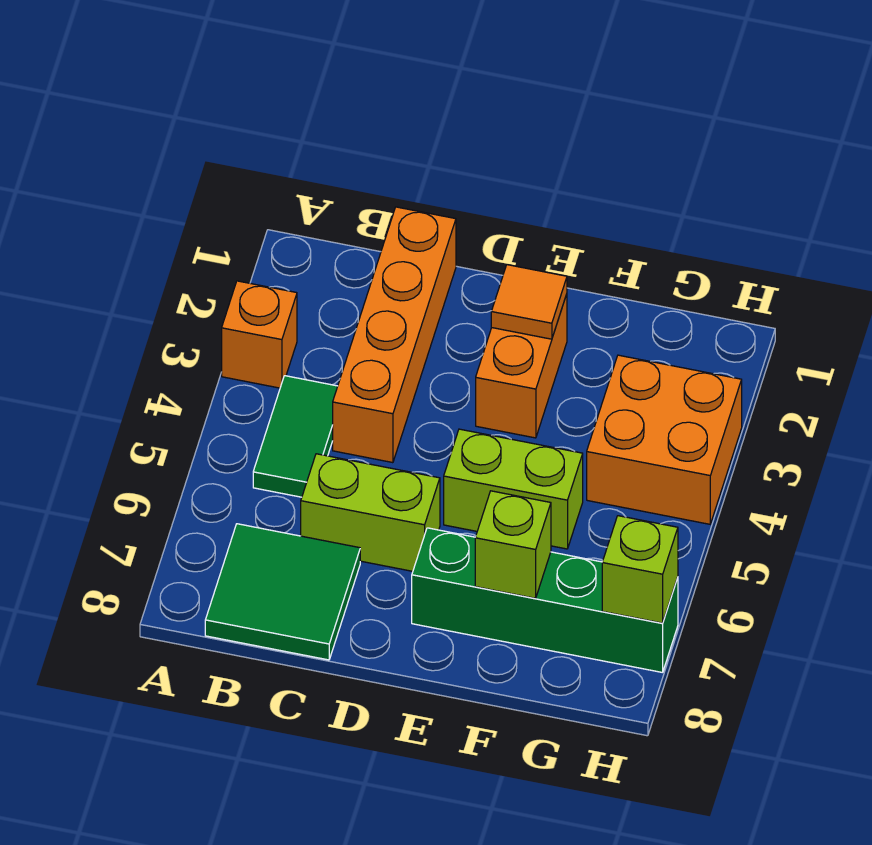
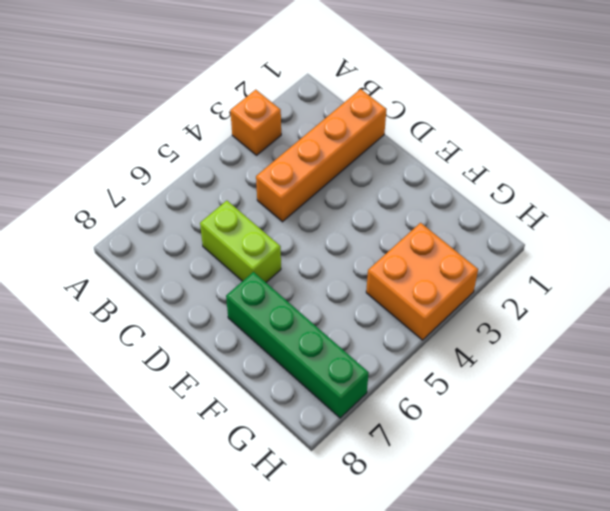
none -> green tile B4:B5 level 1
none -> green tile B7:C8 level 1
none -> orange brick E2:E3 level 1

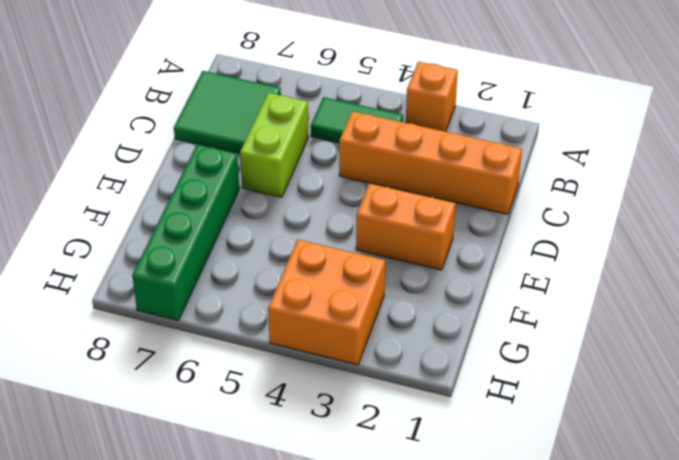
none -> lime brick E5:F5 level 1
none -> orange tile E2 level 2
none -> lime brick F7 level 2

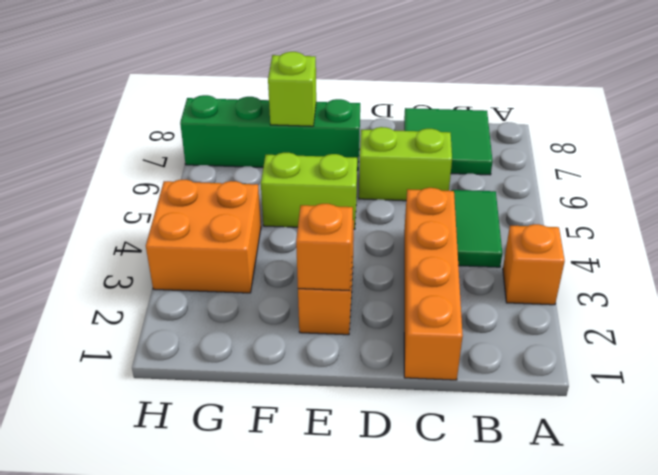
orange brick E2 level 2 -> orange tile E2 level 2
none -> lime brick H7 level 2

